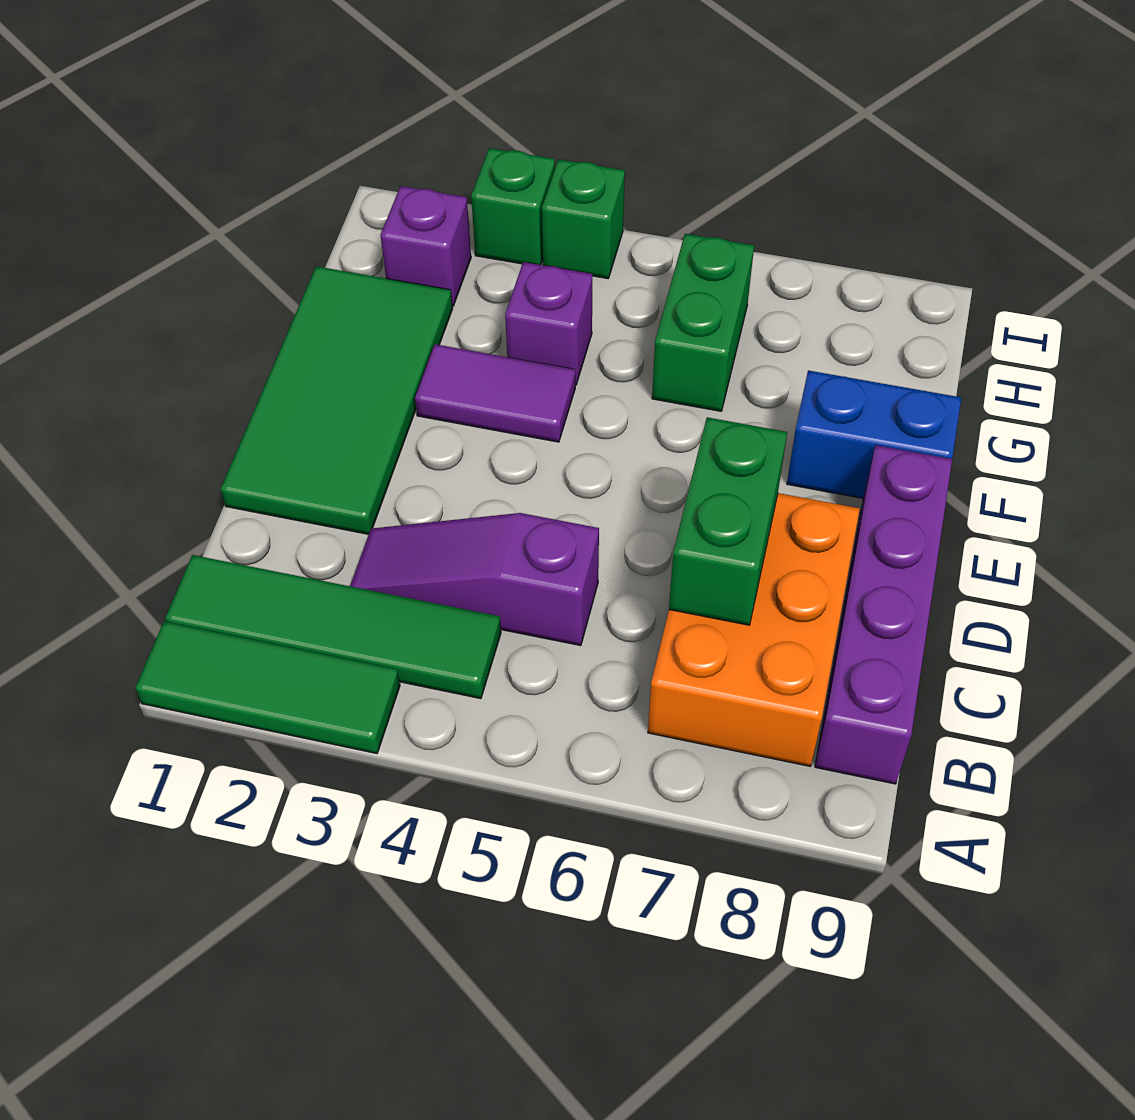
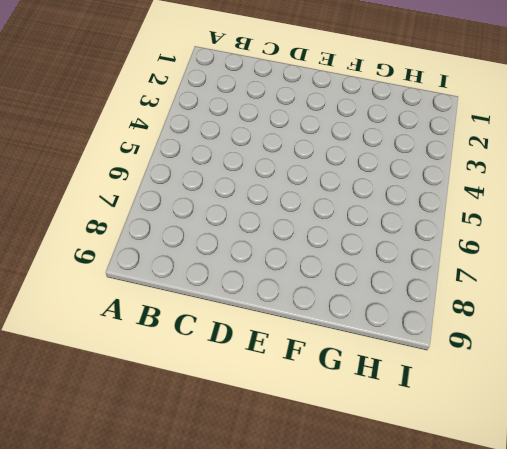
none -> green tile A1:A3 level 1
none -> green tile B1:B4 level 1
none -> orange brick B7:D8 level 1

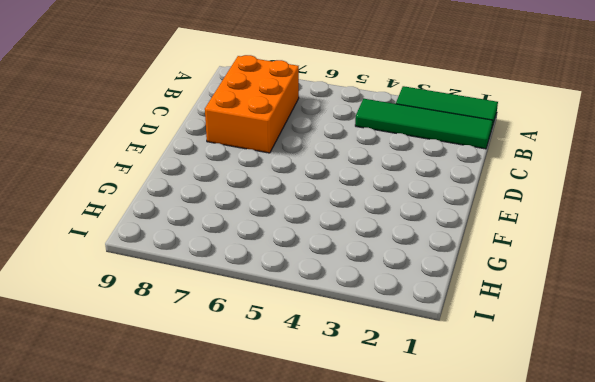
none -> purple brick B9:E9 level 1
none -> purple slope C3:C5 level 1 top 5
none -> green tile D1:G2 level 1

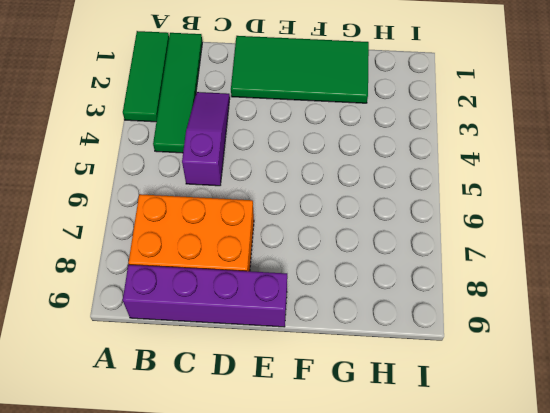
none -> purple tile F3:F4 level 1
none -> blue brick F8:F9 level 1
none -> purple brick G4 level 1

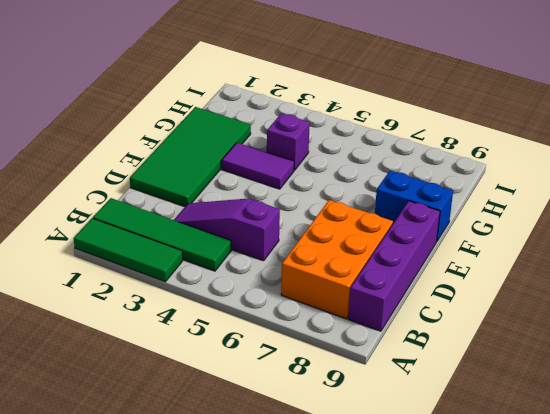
none -> green brick G6:H6 level 1
none -> purple brick H2 level 1
none -> green brick I3 level 1

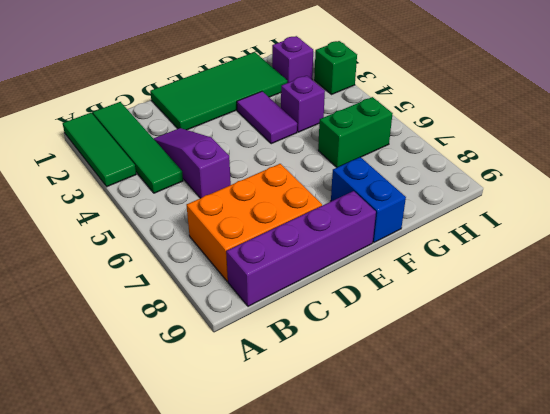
none -> green brick I4 level 1
none -> green brick C7:D7 level 2

